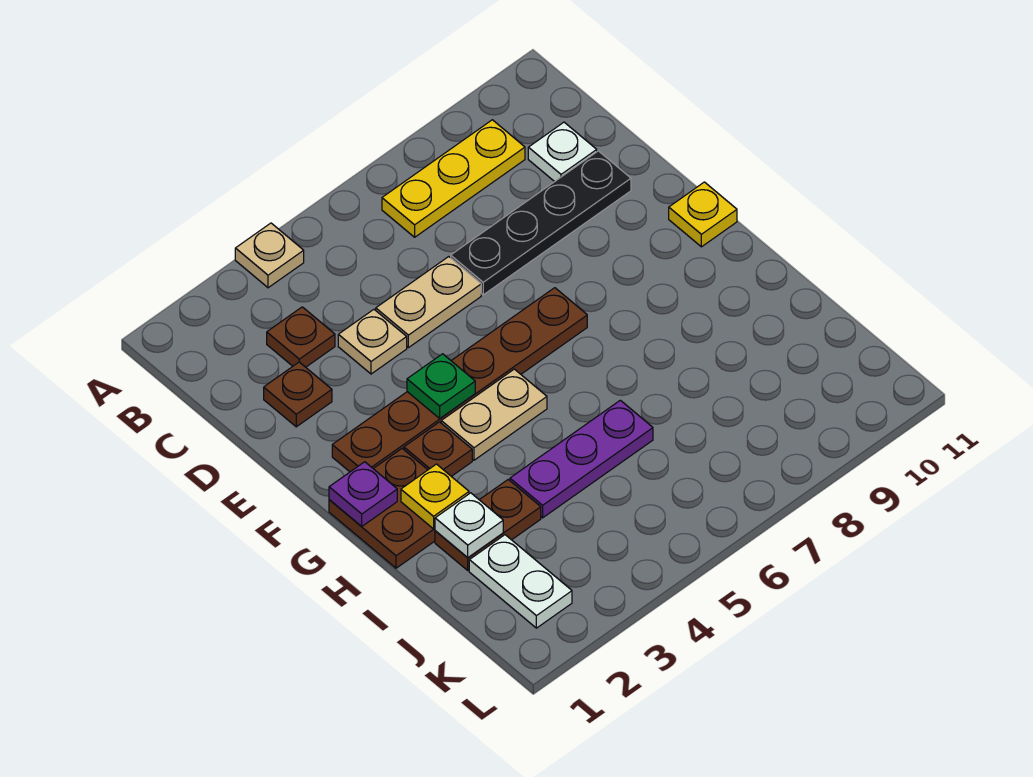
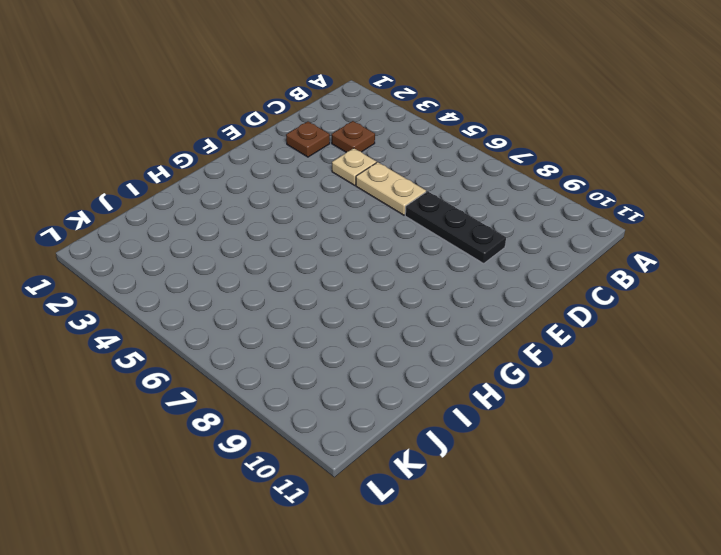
black plate D7:D9 level 1 -> black plate D7:D10 level 1
none -> tan plate A4 level 1
none -> yellow plate B7:B9 level 1
none -> white plate C10 level 1

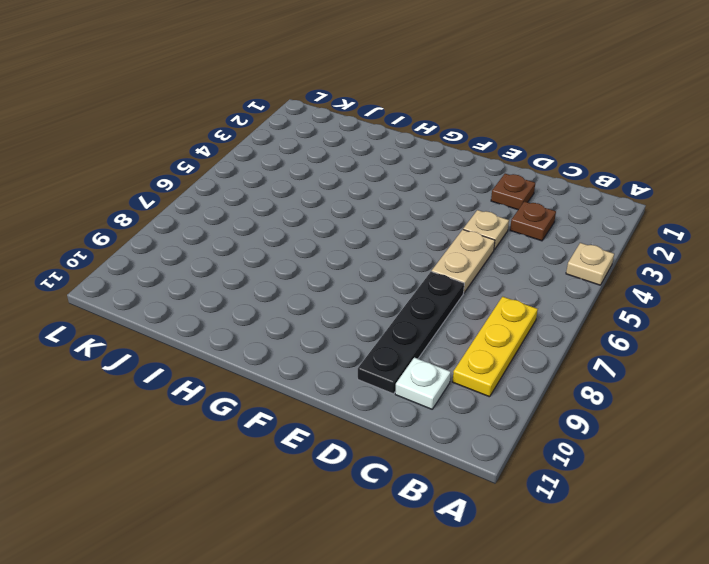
none -> brown plate F2:F7 level 1
none -> yellow plate F11 level 1
none -> brown plate G1:H2 level 1

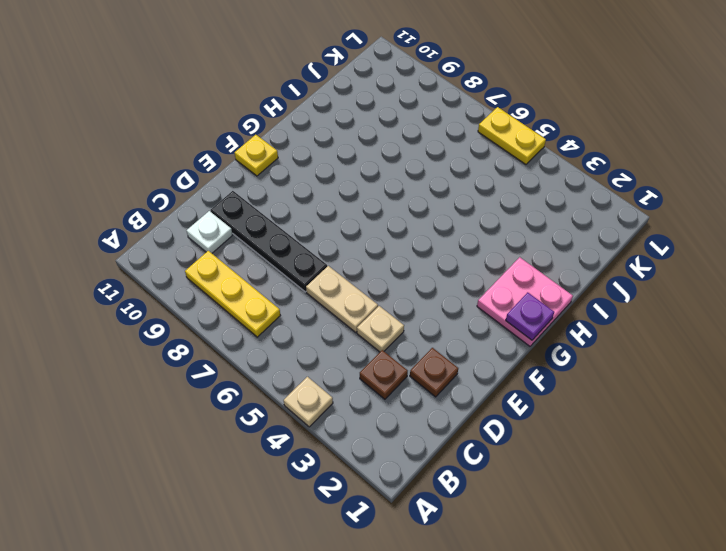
pink plate G1:H2 level 1 -> brown plate G1:H2 level 1
yellow plate L5:L6 level 1 -> none
none -> brown plate F2:F7 level 1
none -> brown plate G3 level 1
none -> tan plate G4:G5 level 1

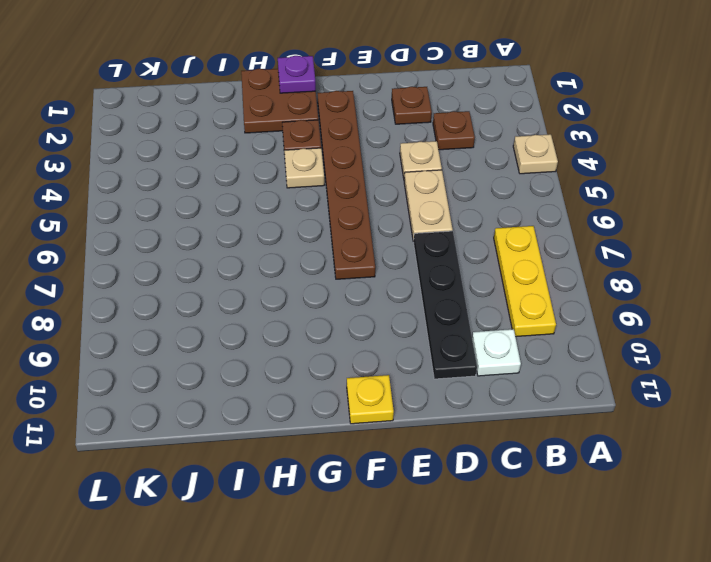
tan plate G4 level 1 -> tan plate G4:G5 level 1
none -> brown plate I2:I3 level 1
none -> purple plate I4:I6 level 1
none -> white plate J2:K2 level 1

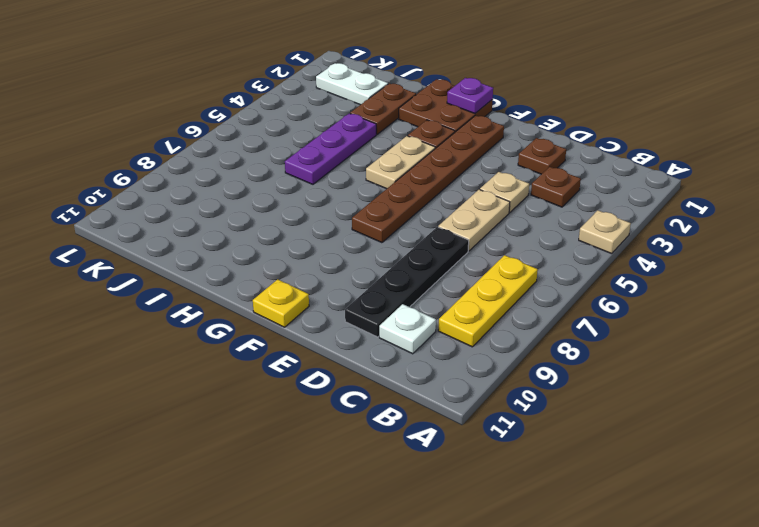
none -> green plate F4 level 2
none -> yellow plate H2 level 2
none -> white plate I2 level 2

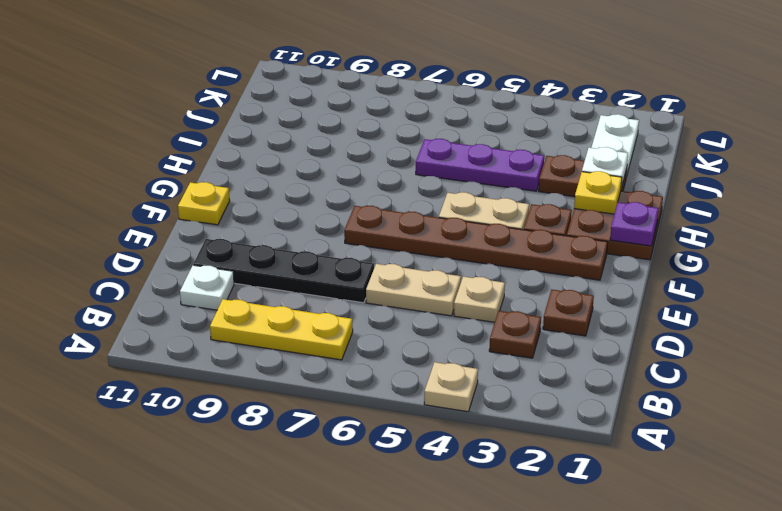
none -> green plate F4 level 2

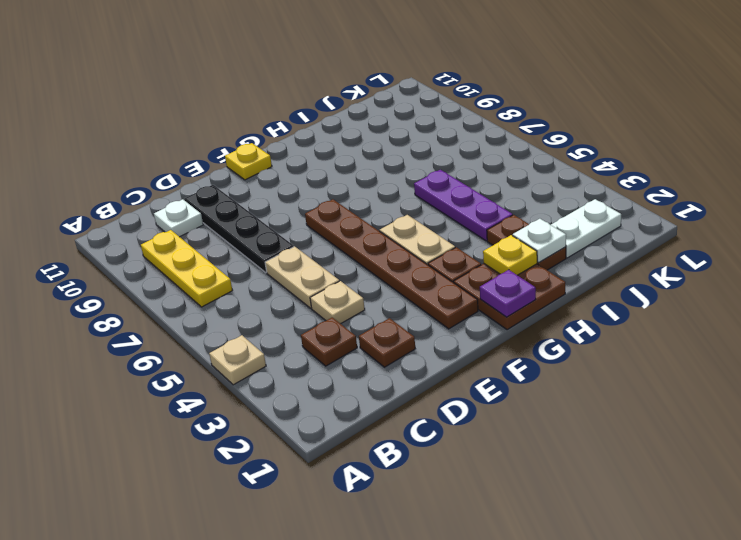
none -> green plate F4 level 2

